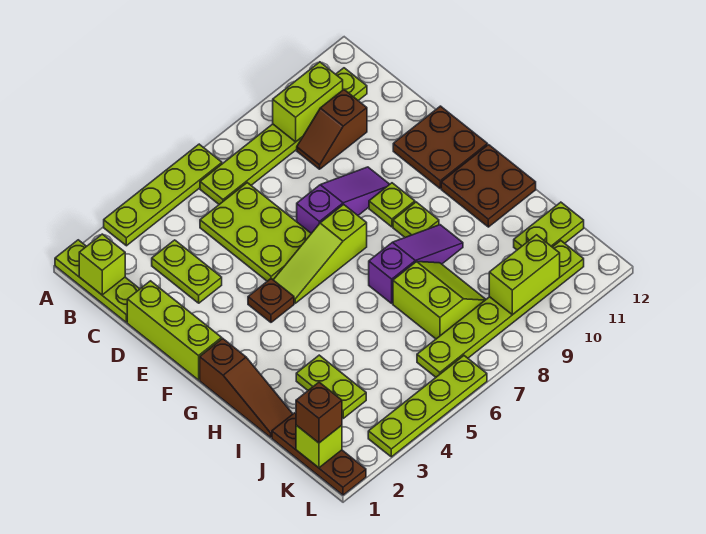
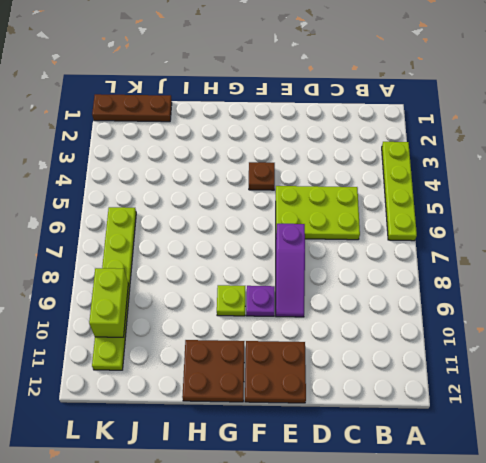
purple plate F9 level 1 -> lime plate F9 level 1
none -> lime plate A1:C1 level 1
none -> lime plate B6:B11 level 1
none -> lime plate C3:D3 level 1

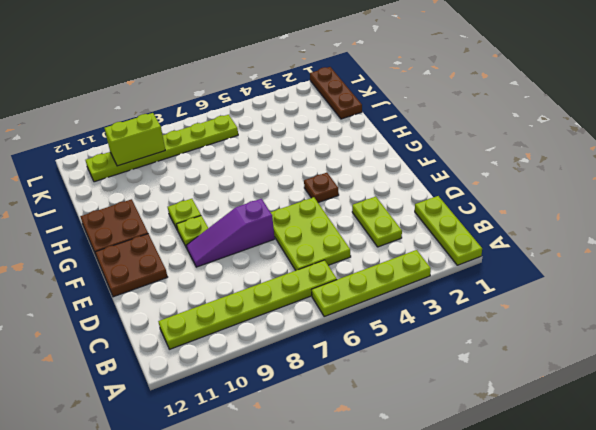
none -> brown slope C9:C10 level 1 top 10
none -> lime brick D1:F1 level 1
none -> lime slope F5:F7 level 1 top 7

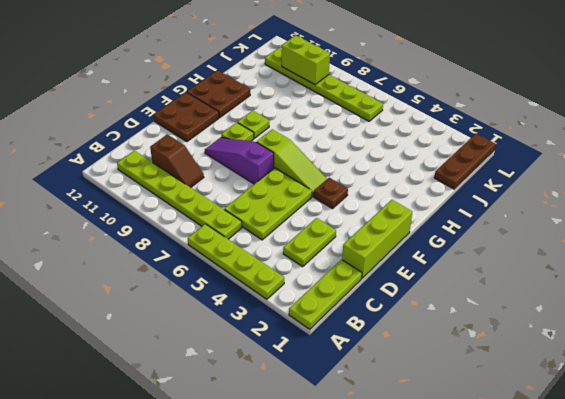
none -> brown slope G1:I1 level 1 top G
none -> purple slope H7:H9 level 1 top 7
none -> lime plate I3:J3 level 1

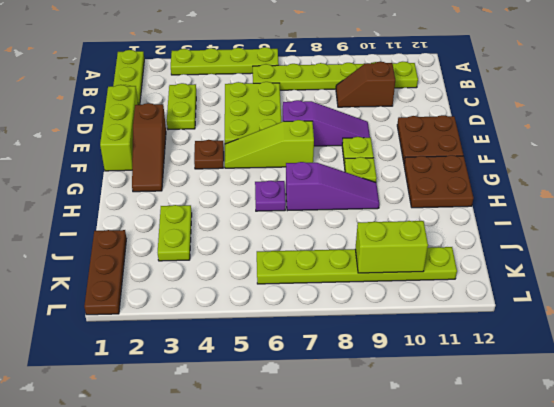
brown slope E2:G2 level 1 top E -> brown slope G1:I1 level 1 top G
purple plate H6 level 1 -> none
none -> lime slope I7:J8 level 1 top 7
none -> lime plate J11:J12 level 1
none -> lime plate L3:L6 level 1

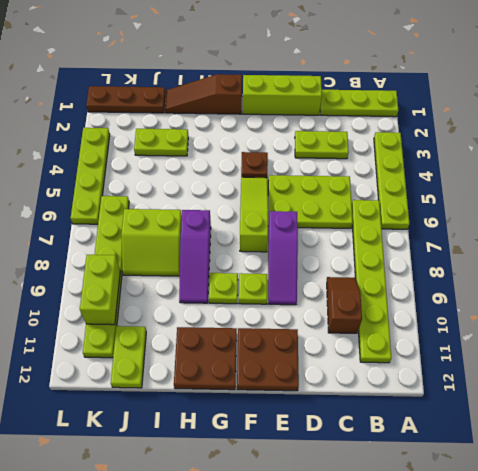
none -> lime brick B1 level 2
none -> lime brick B9:B10 level 2
none -> lime brick K1 level 2

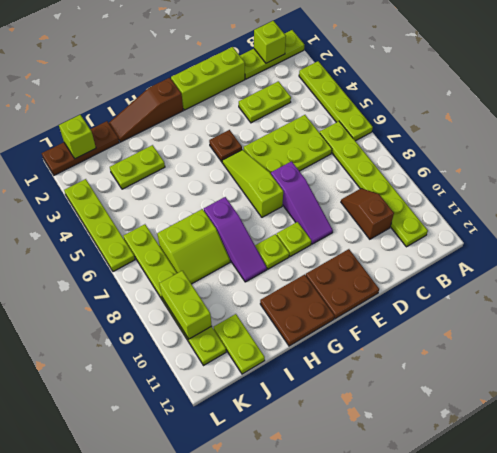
none -> lime brick B9:B10 level 2
none -> brown brick K1 level 3

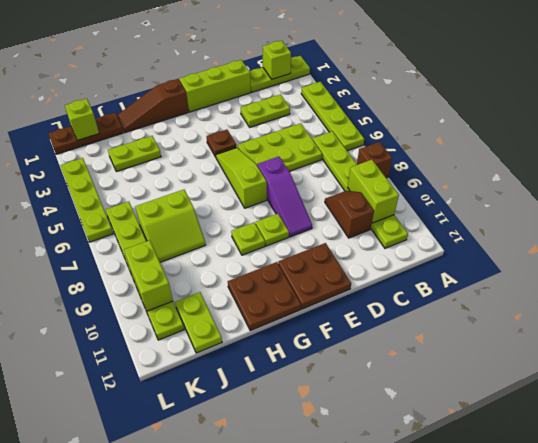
brown brick A8 level 1 -> brown brick K1 level 3
none -> purple slope H7:H9 level 1 top 7

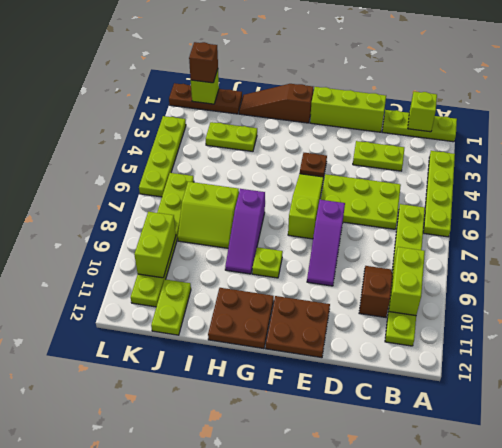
none -> lime plate F9 level 1

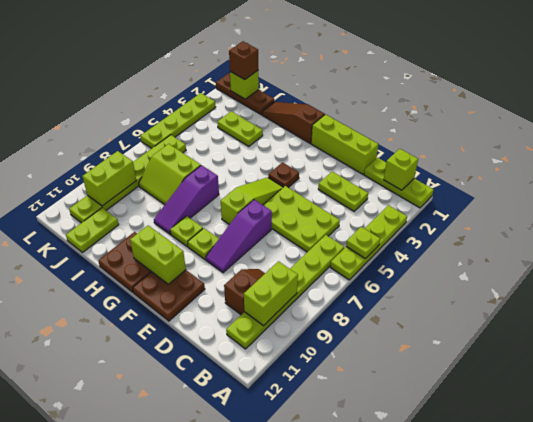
lime plate A5 level 2 -> none
lime brick F11:G11 level 2 -> none

